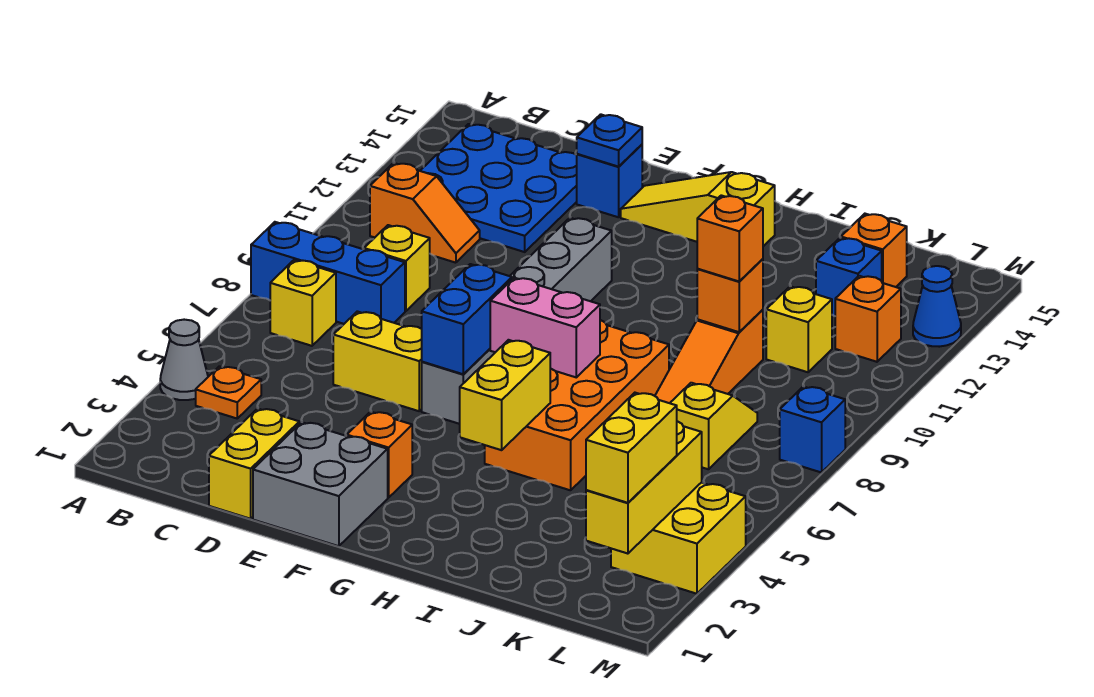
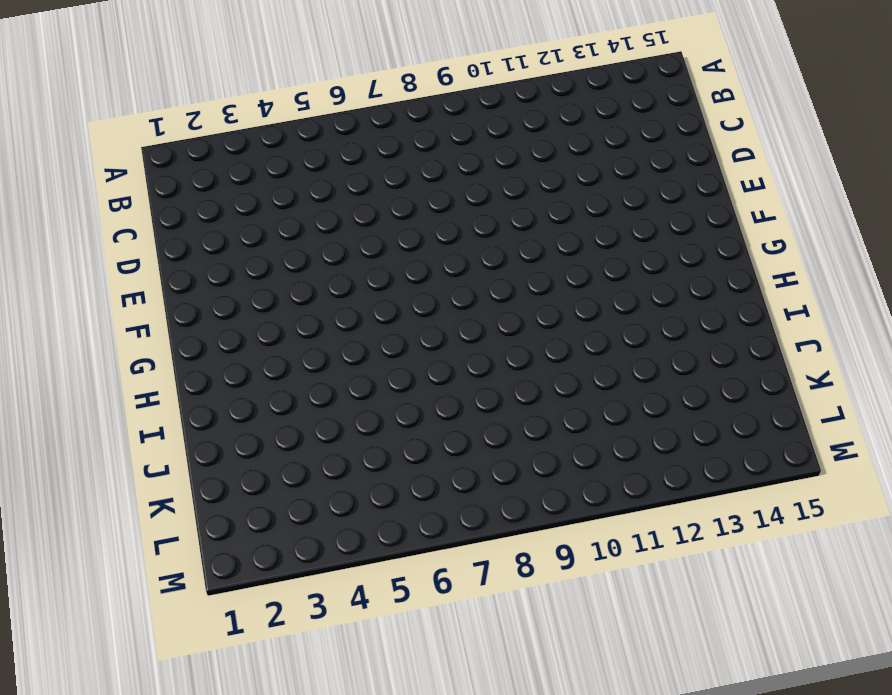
none -> grey cone A4 level 1
none -> blue brick A8:C8 level 1
none -> orange plate B4 level 1
none -> yellow brick B7 level 1

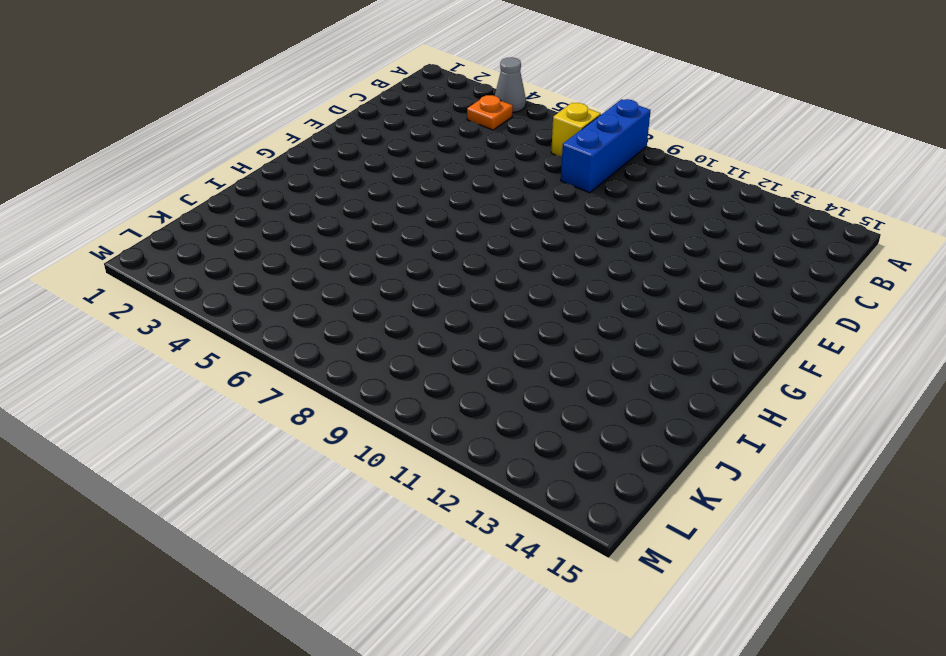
none -> orange slope B11:C11 level 1 top B
none -> blue plate B12:D14 level 1
none -> yellow brick C9 level 1
none -> yellow brick D1:D2 level 1

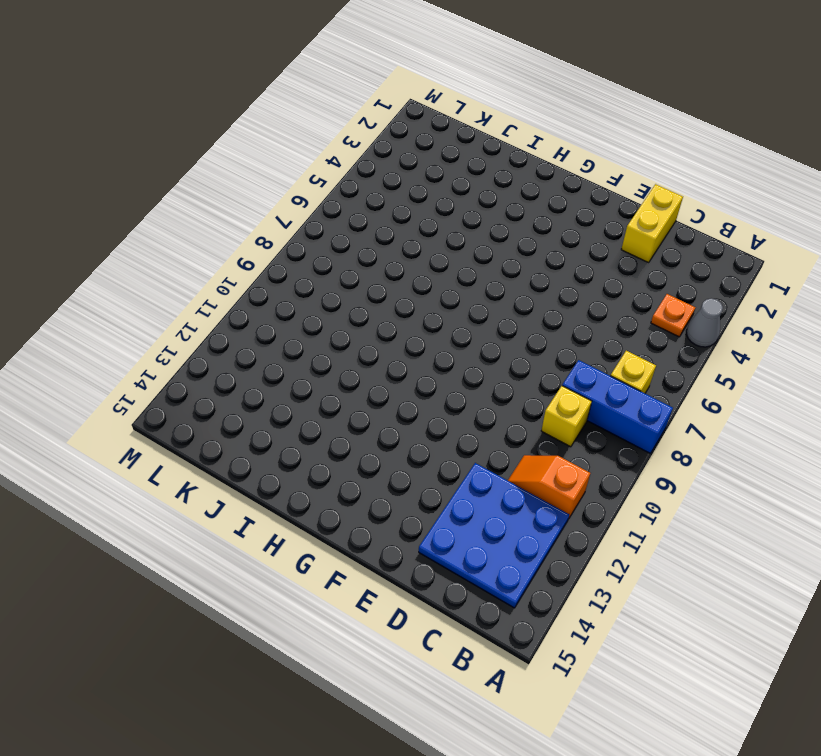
none -> yellow brick D6:E6 level 1
none -> grey brick E1:F2 level 1
none -> blue brick E14 level 1
none -> orange brick F3 level 1

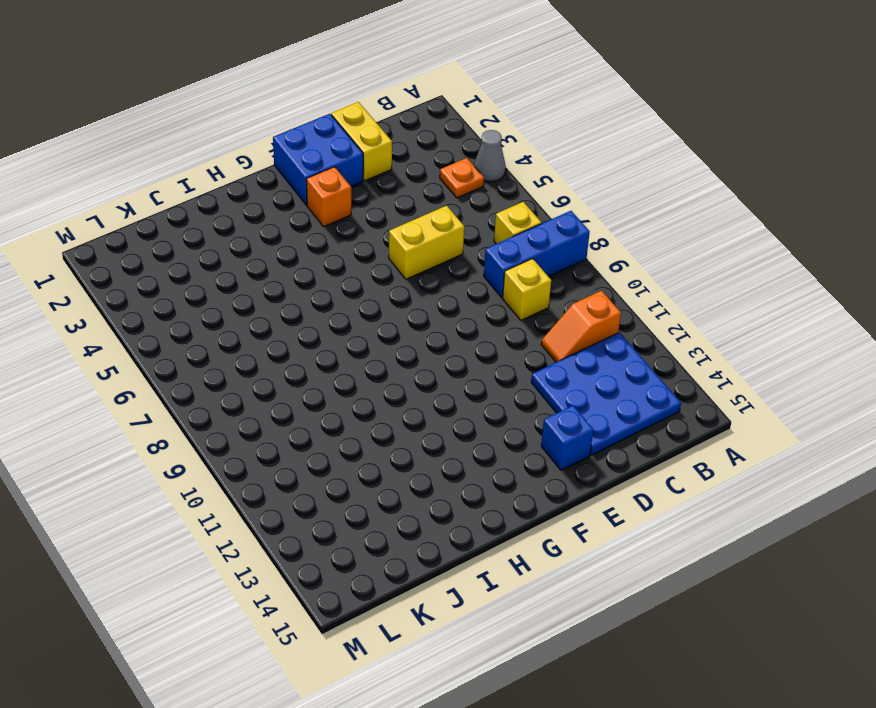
blue brick E1:F2 level 1 -> grey brick E1:F2 level 1
none -> grey brick F6:F11 level 1
none -> yellow slope F14:H14 level 1 top H
none -> orange brick H5:I8 level 1
none -> orange slope J8:J10 level 1 top 10

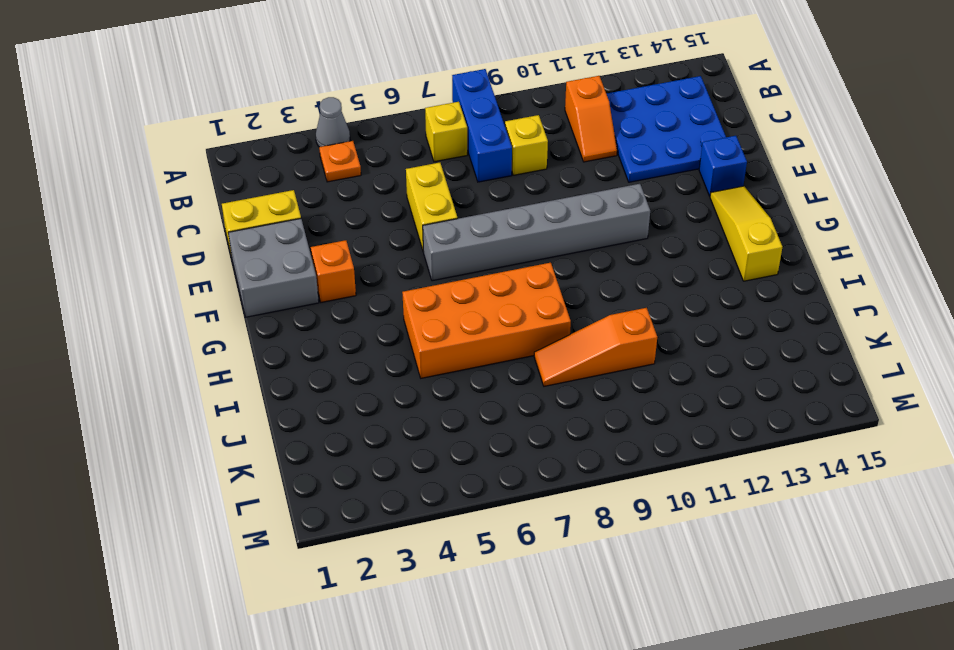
none -> yellow slope K7:K8 level 1 top 7
none -> yellow brick K11 level 1
none -> blue brick K13 level 1
none -> orange brick K14 level 1

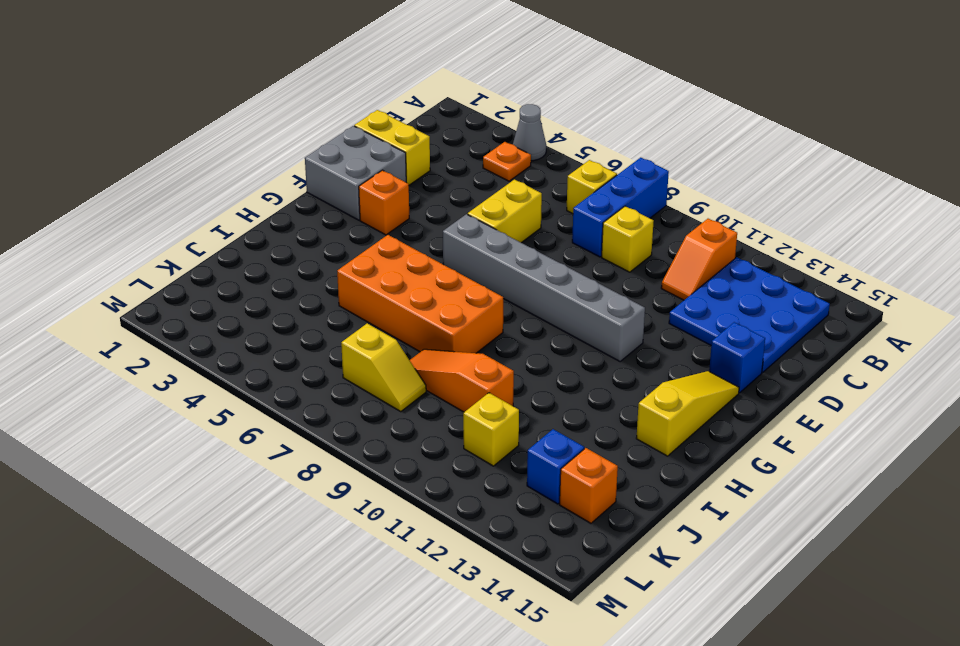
none -> yellow brick L3:M4 level 1
none -> orange brick L12 level 1
none -> blue brick M8 level 1
none -> blue cone M13 level 1

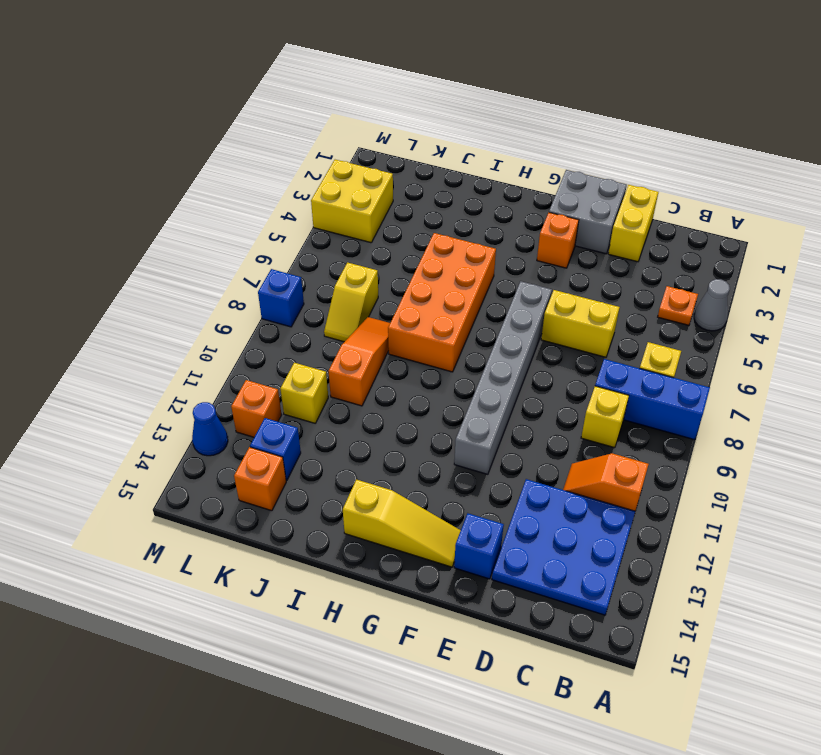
none -> blue plate E14 level 2
none -> blue brick F6:F7 level 2
none -> pink brick G7:H7 level 2
none -> yellow brick H4:H5 level 2

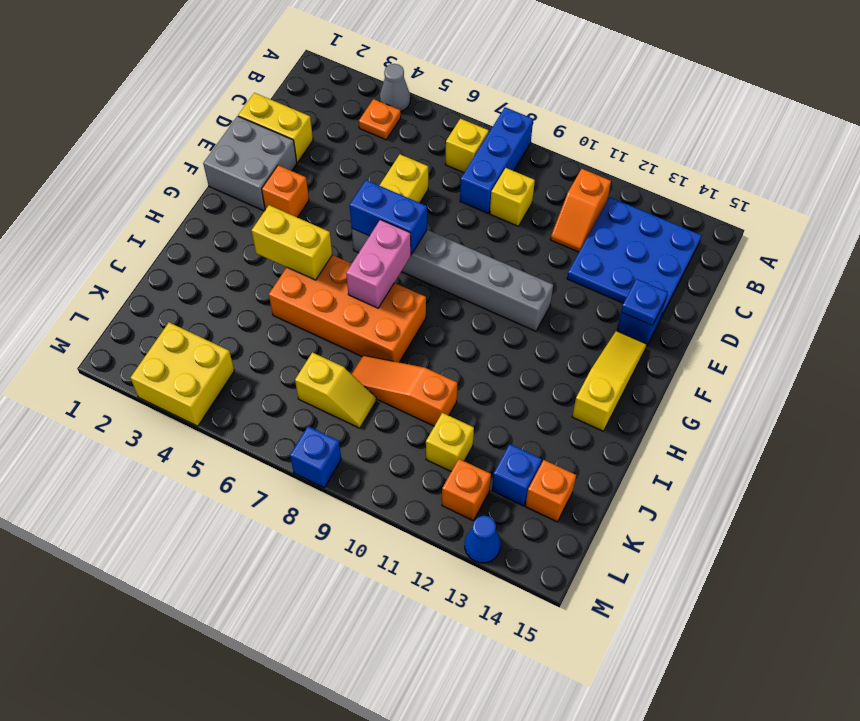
none -> orange brick J10 level 2
none -> yellow brick L2:L4 level 2
none -> orange brick J10 level 3
none -> yellow brick L2:L3 level 3

